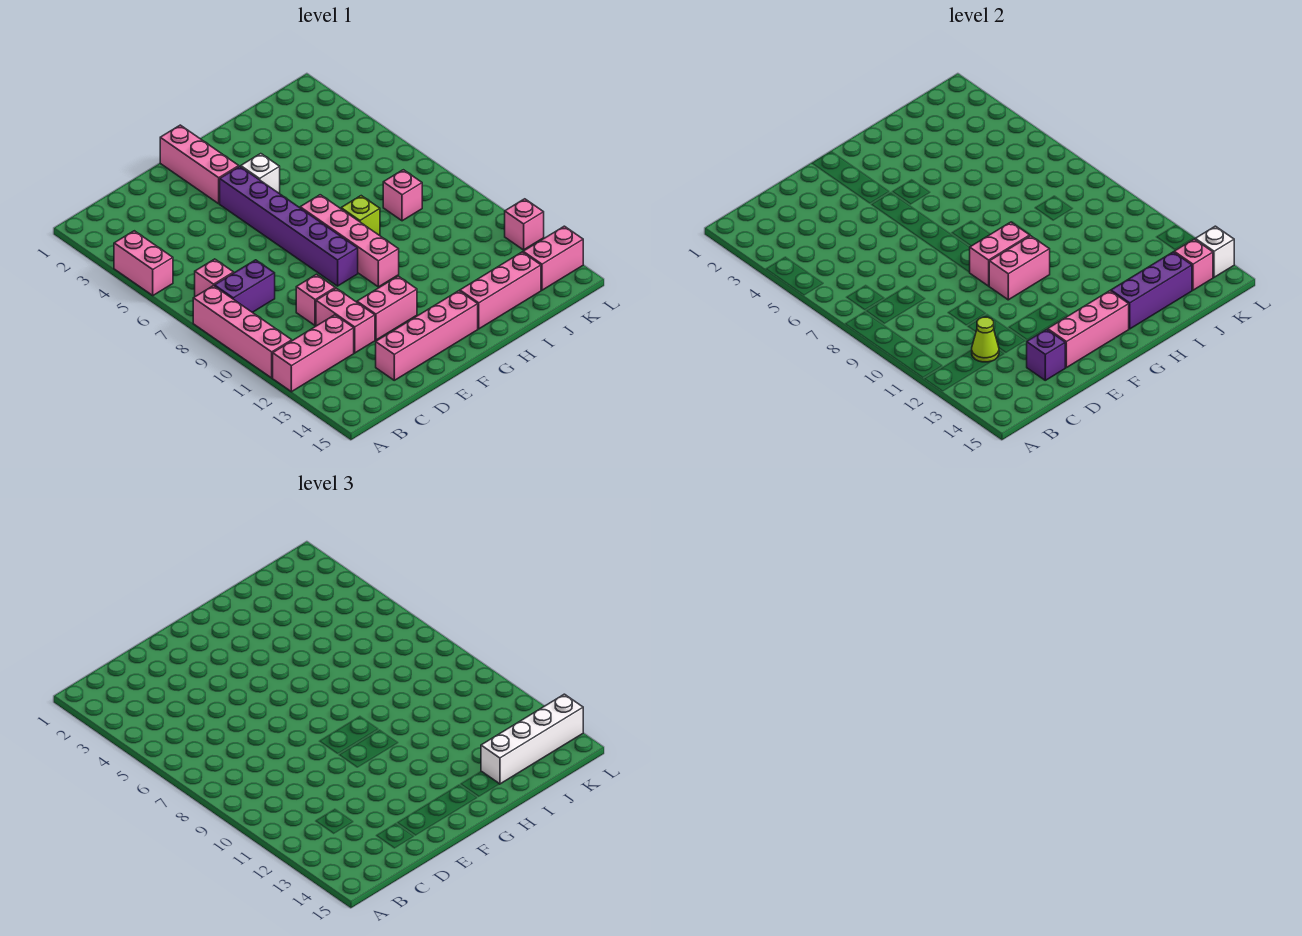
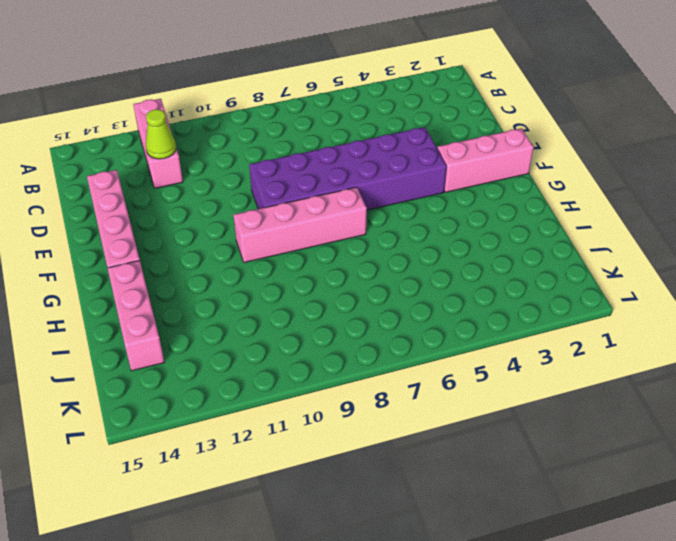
purple brick E4:F9 level 1 -> purple brick F4:F9 level 1
none -> pink brick A4:A5 level 1
none -> pink brick A8:A11 level 1
none -> pink brick B7 level 1

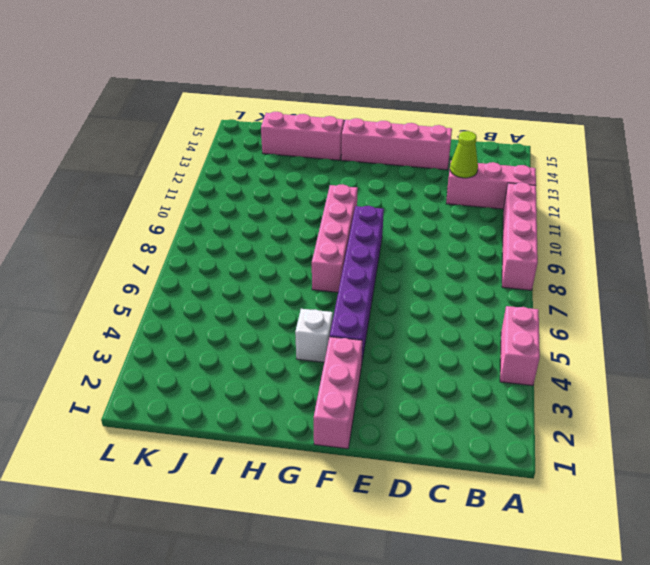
none -> pink brick B7 level 1
none -> purple brick B8:C8 level 1
none -> pink brick D10 level 1

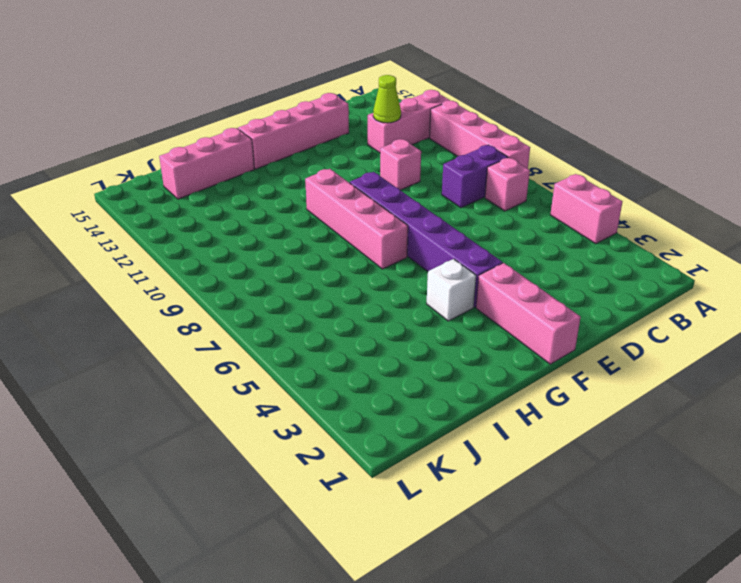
none -> pink brick D11:D12 level 1
none -> pink brick E12:F12 level 1
none -> lime brick H8 level 1

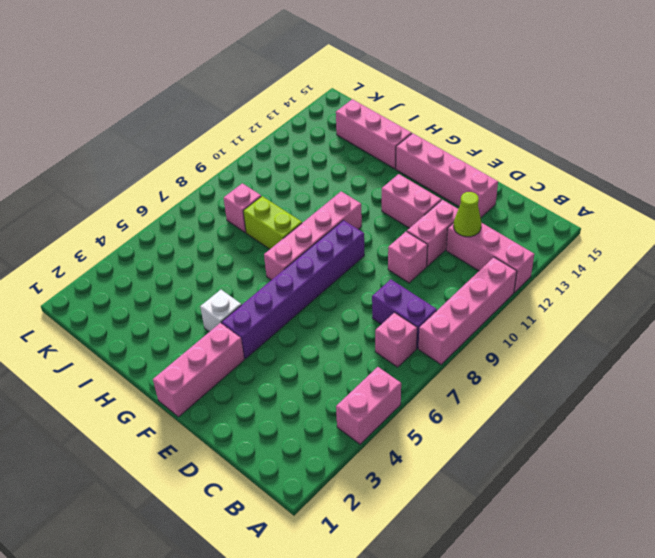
lime brick H8:I8 level 1 -> lime brick H8 level 1
none -> pink brick K14:L14 level 1
none -> pink brick L12 level 1
none -> purple brick D14 level 2

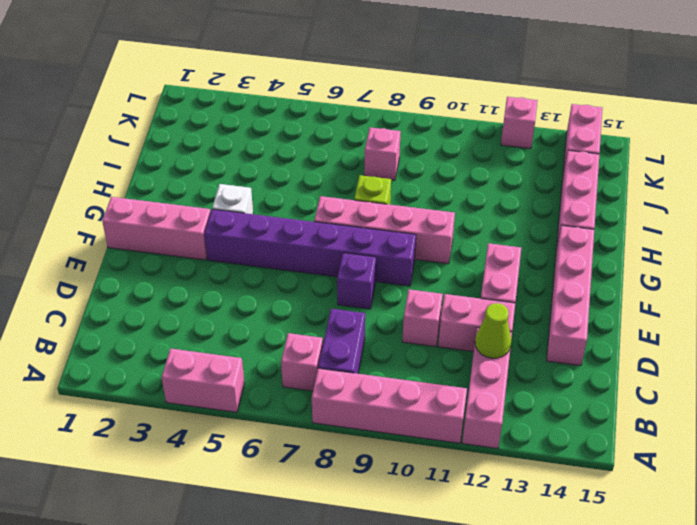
purple brick E8 level 1 -> purple brick D14 level 2
none -> pink brick E14:G14 level 2
none -> pink brick F9:G9 level 2
none -> pink brick F10:G10 level 2

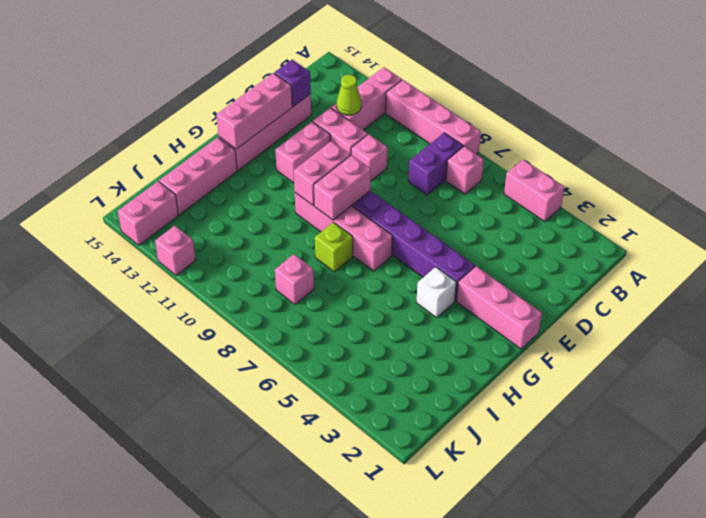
none -> purple brick H14:J14 level 2
none -> pink brick K14 level 2
none -> white brick L14 level 2

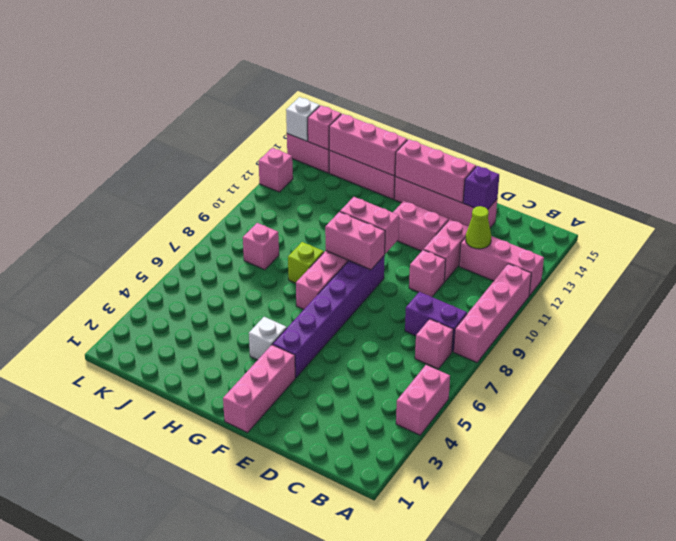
pink brick H14:J14 level 2 -> purple brick H14:J14 level 2
none -> white brick I14:L14 level 3

